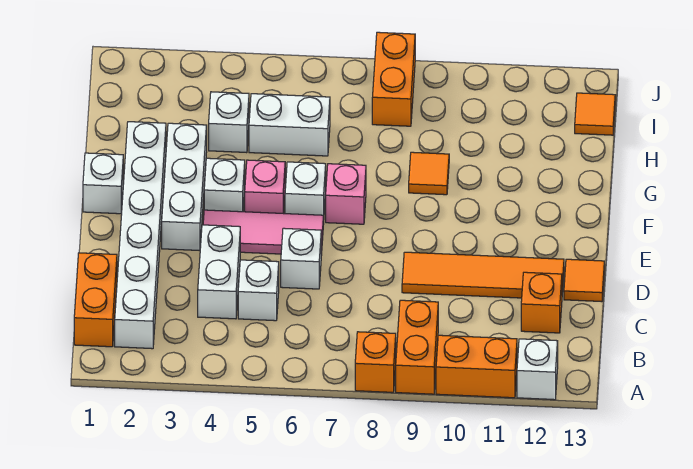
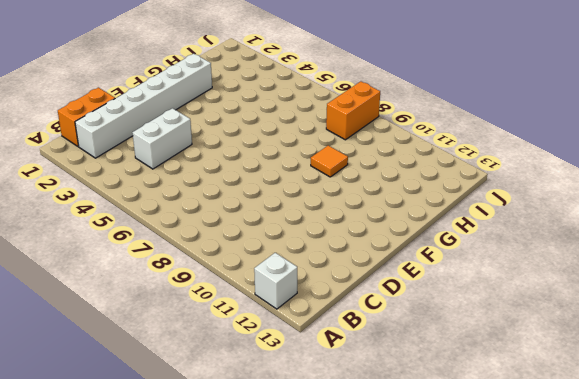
none -> orange brick A8 level 1
none -> orange brick A9:B9 level 1
none -> orange brick A10:A11 level 1

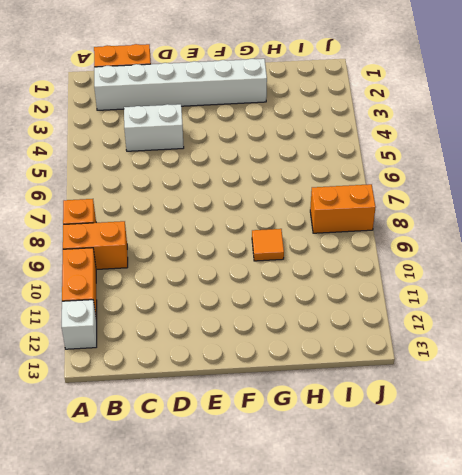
none -> white brick C5 level 1
none -> orange brick C12 level 1
none -> white brick D6 level 1

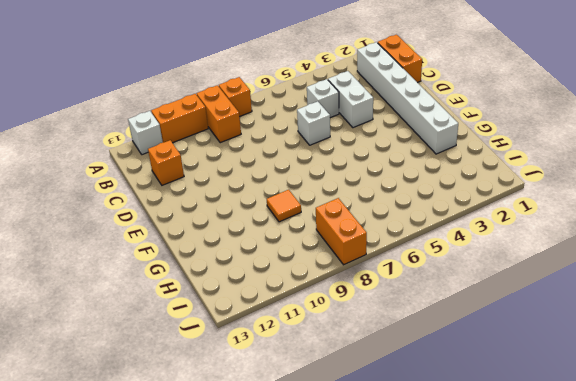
none -> orange tile D9:D12 level 1
none -> orange tile D13 level 1
none -> white brick E3:G3 level 1

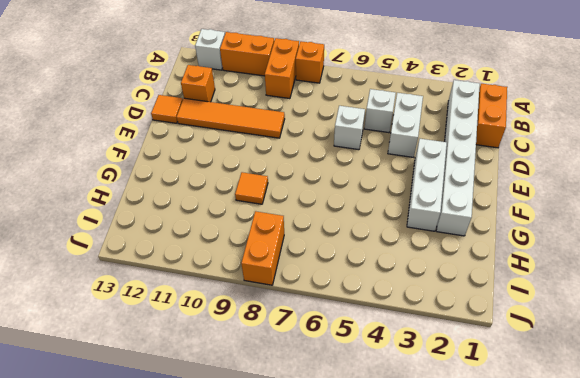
none -> pink tile E4:E6 level 1
none -> white brick F1 level 1
none -> white brick F4 level 1

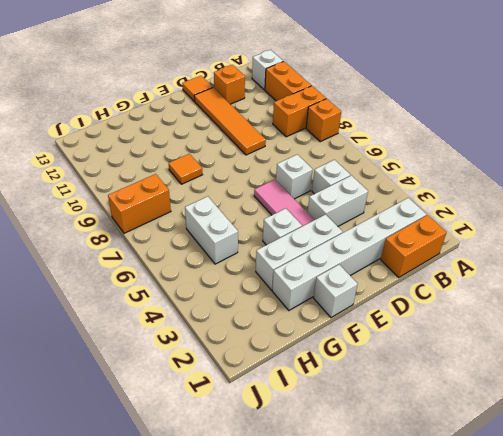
none -> pink brick F5 level 1
none -> white brick F6 level 1
none -> pink brick F7 level 1

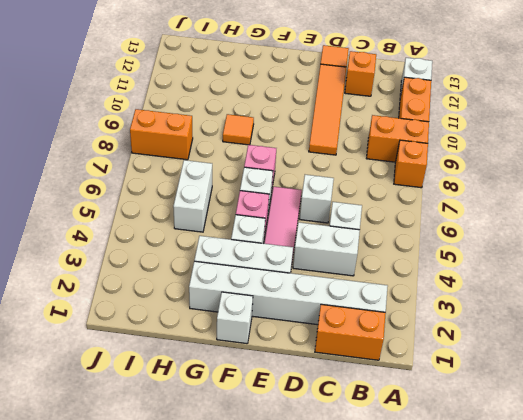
none -> white brick H4 level 1
none -> orange tile I13 level 1

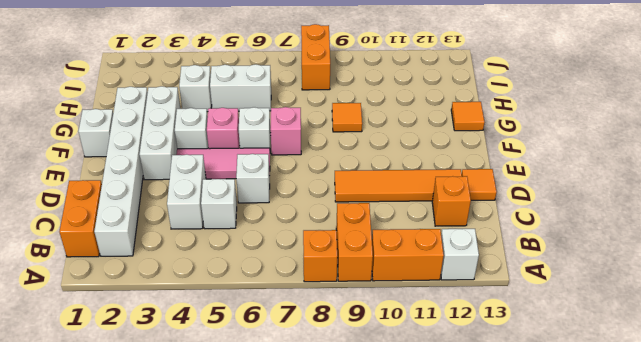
orange tile G13 level 1 -> orange tile I13 level 1

